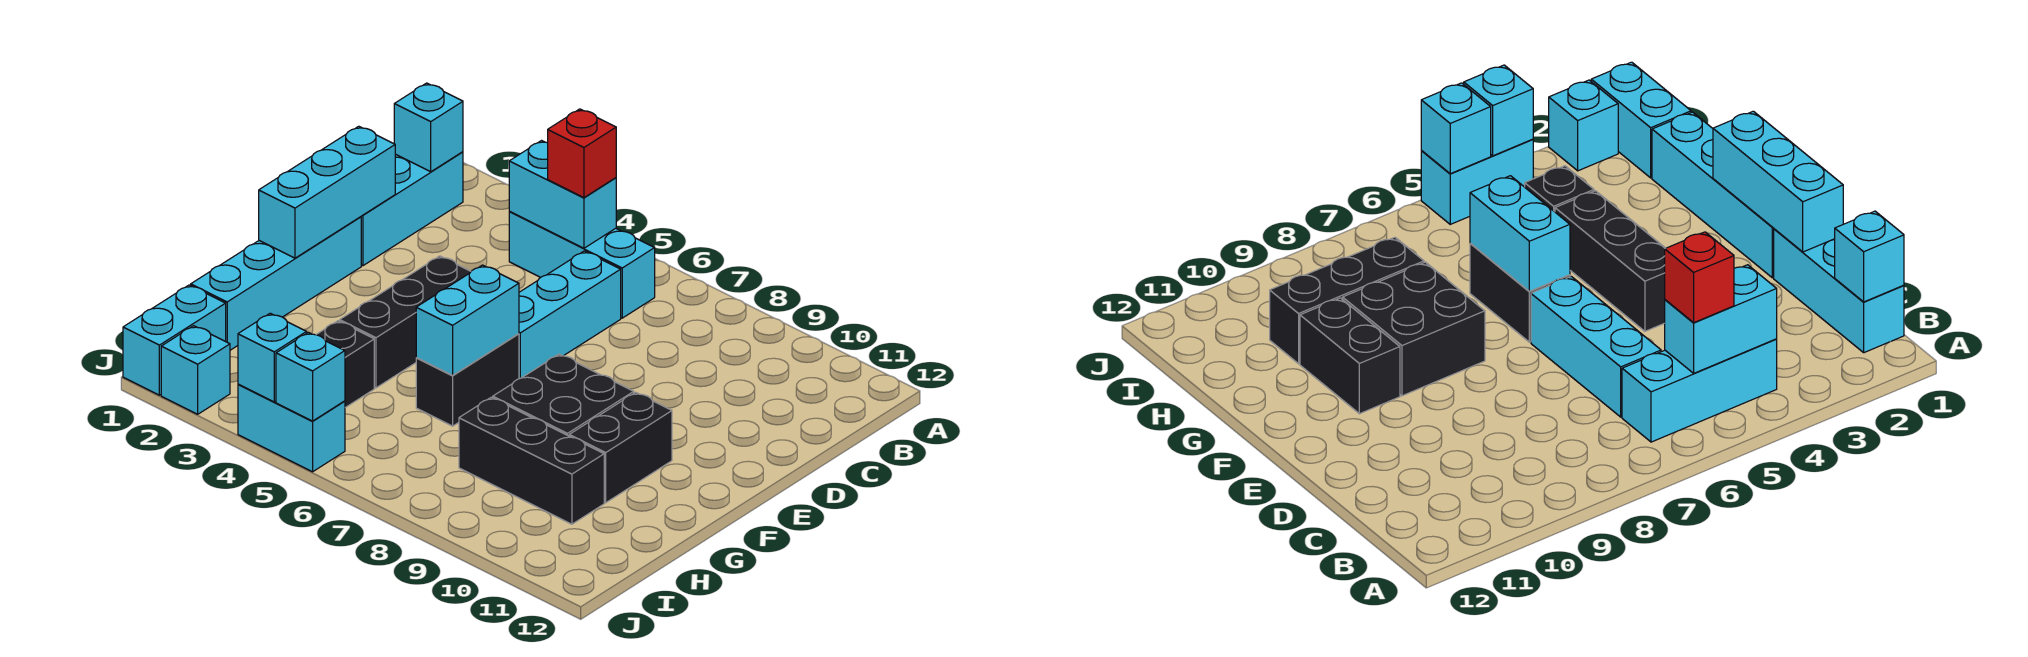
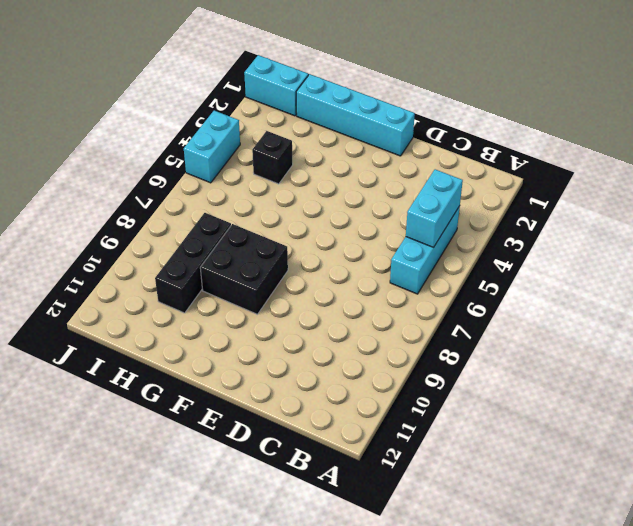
none -> cyan brick B1:D1 level 1
none -> cyan brick C6:E6 level 1
none -> black brick E4:G4 level 1

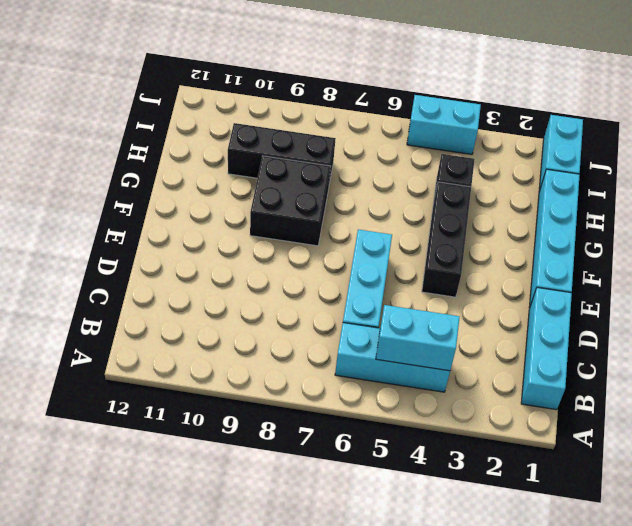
none -> black brick F6:G6 level 1
none -> black brick F10:G10 level 1
none -> cyan brick J2 level 1

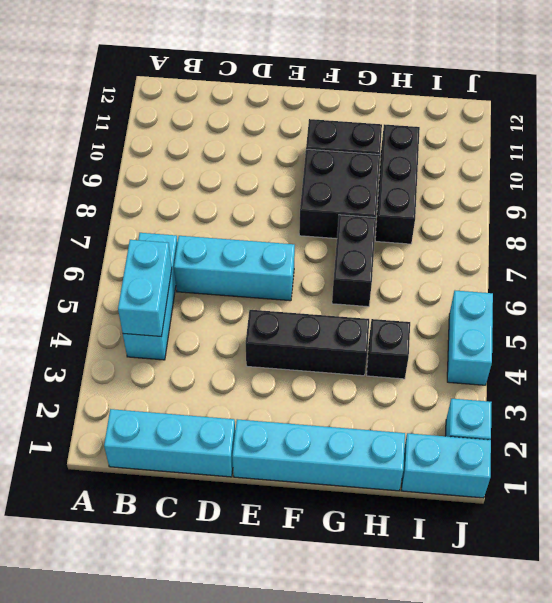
black brick G6:G7 level 1 -> black brick F6:G6 level 1
none -> cyan brick B1 level 2
none -> cyan brick D1:F1 level 2
none -> cyan brick F6:G6 level 2

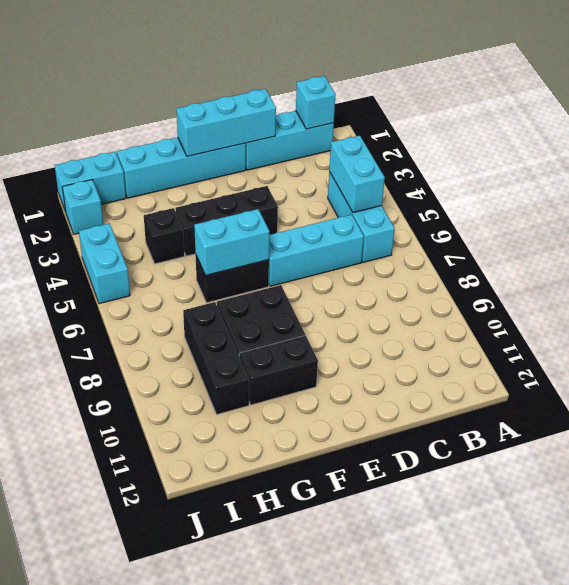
none -> cyan brick J4 level 2
none -> cyan brick J5 level 2
none -> red brick B5 level 3

